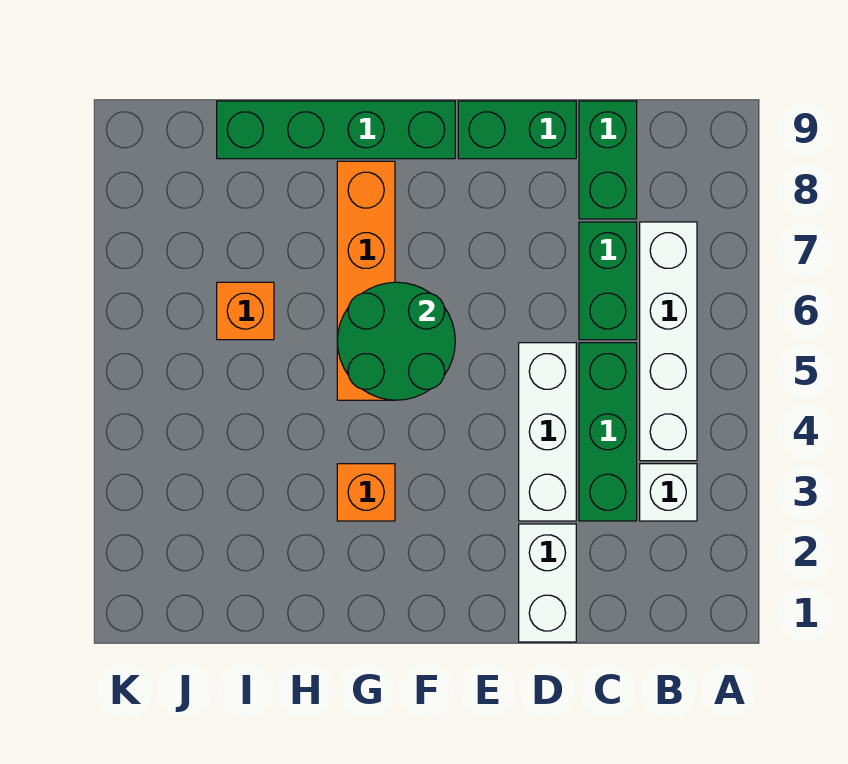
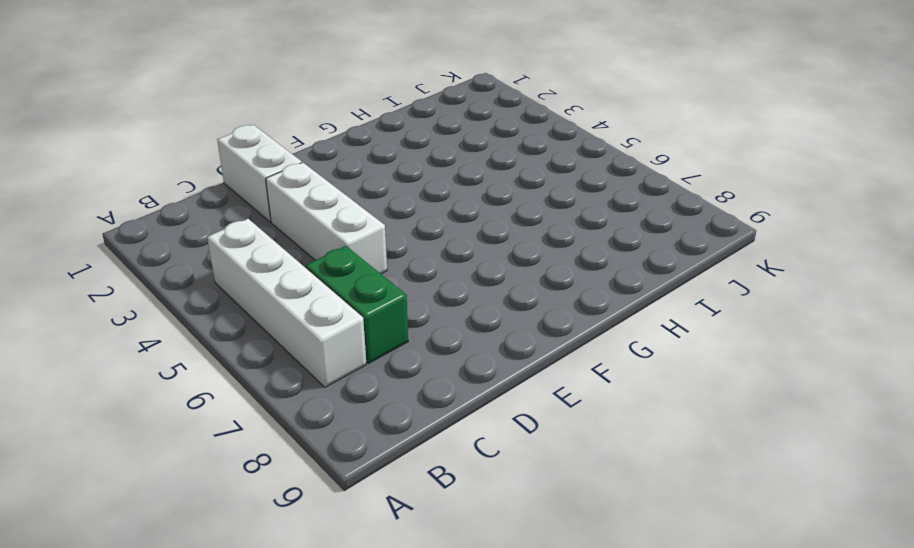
none -> white brick B3 level 1
none -> green brick C3:C5 level 1
none -> green brick C8:C9 level 1

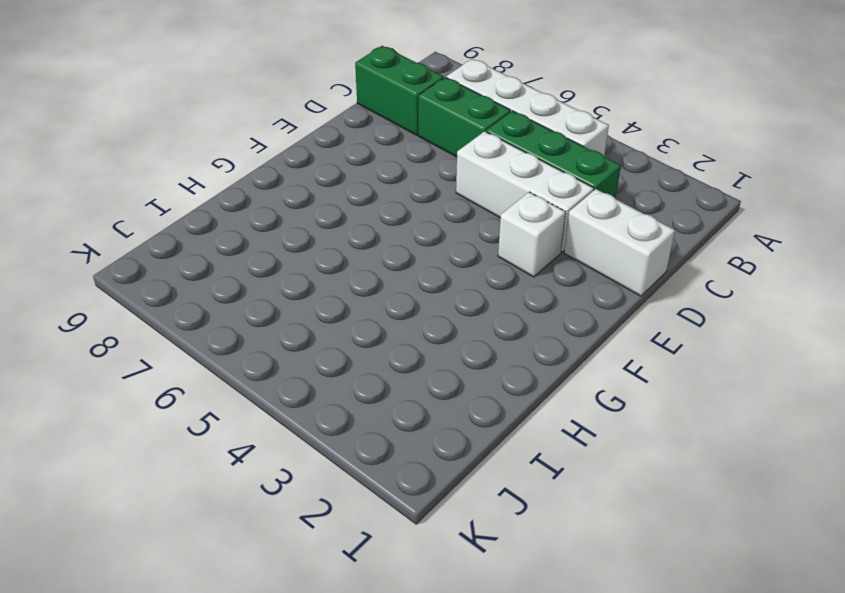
white brick E3 level 1 -> white brick B3 level 1
none -> green brick D9:E9 level 1
none -> green brick F9:I9 level 1
none -> orange brick G3 level 1

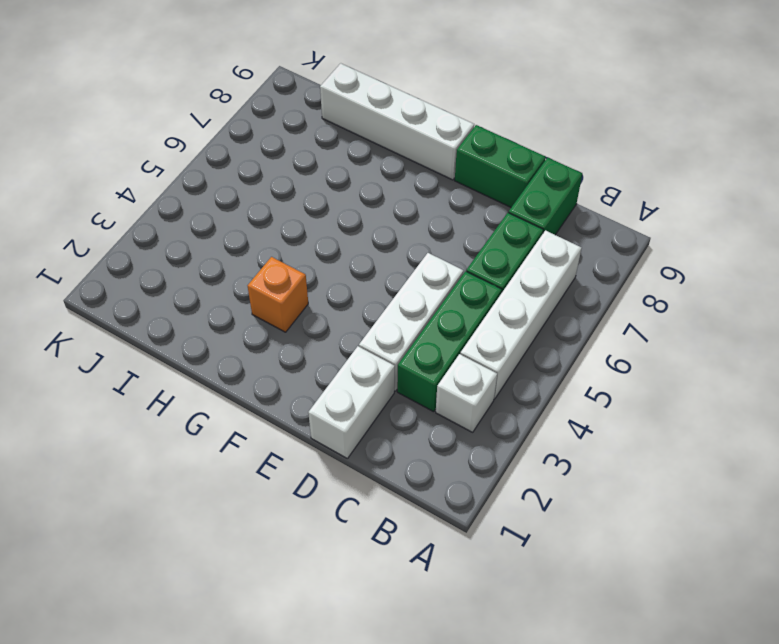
white brick F9:I9 level 1 -> green brick F9:I9 level 1
none -> orange brick G5:G8 level 1
none -> orange brick I6 level 1
none -> green round brick F5:G6 level 2

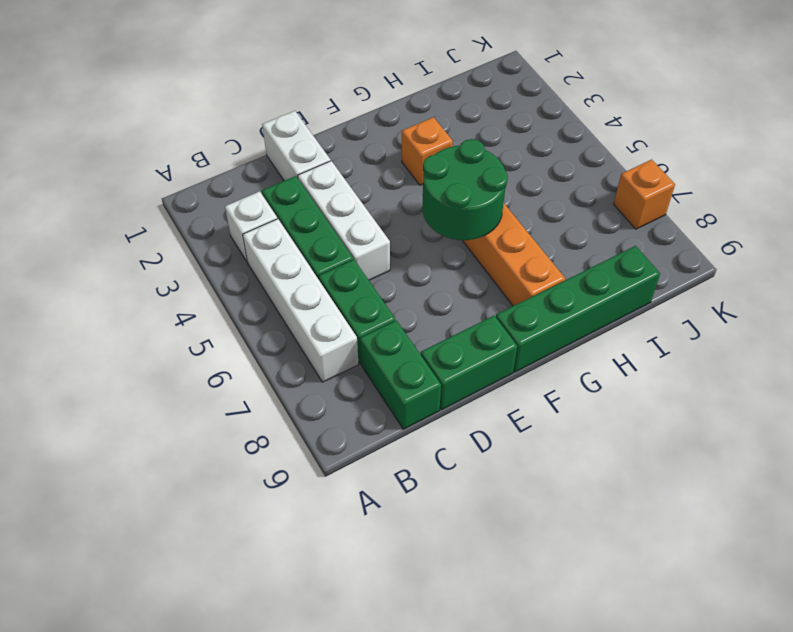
orange brick K7 level 1 -> orange brick I6 level 1

